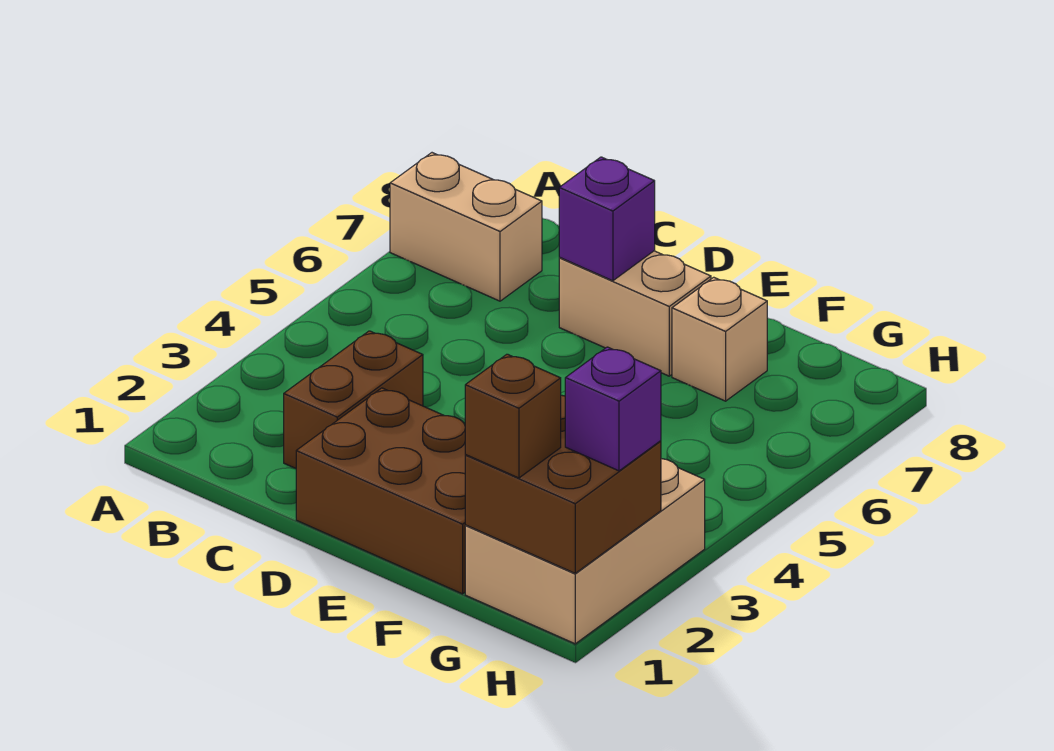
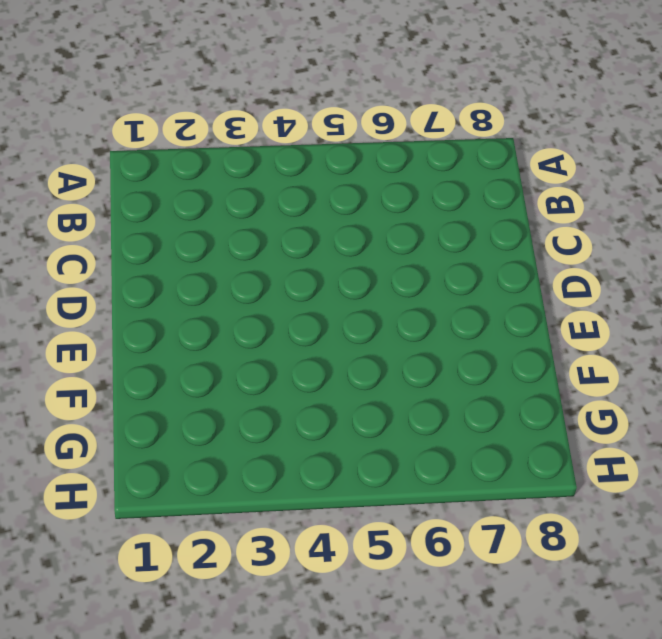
none -> tan brick A7:B7 level 1
none -> brown brick C2:C3 level 1

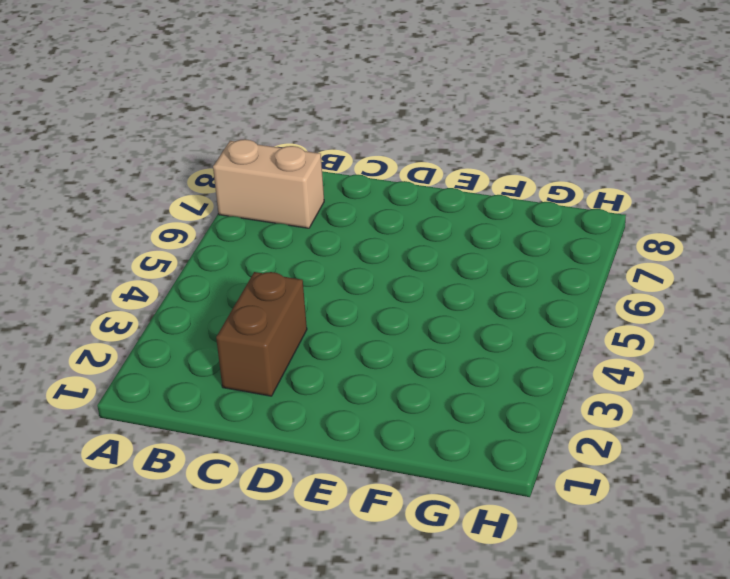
none -> brown brick D1:F2 level 1
none -> tan brick D7:E7 level 1

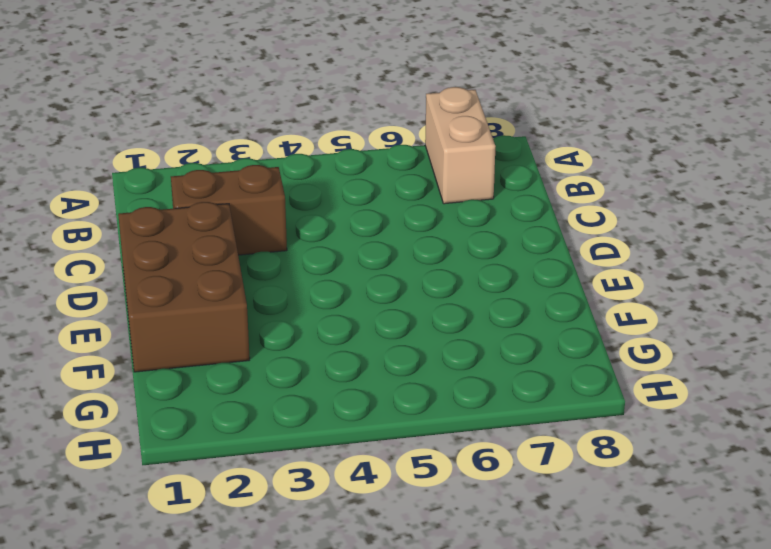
none -> tan brick D7:E7 level 1
none -> tan brick F7 level 1

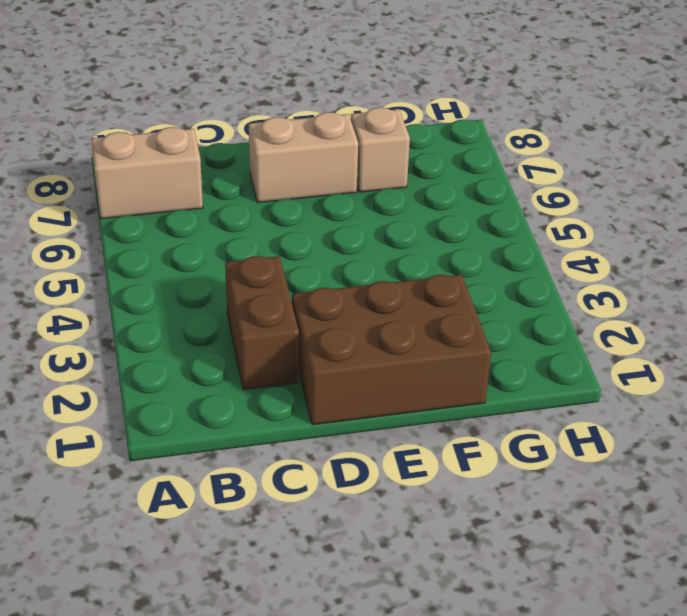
none -> tan brick G1:H3 level 1
none -> purple brick D7 level 2

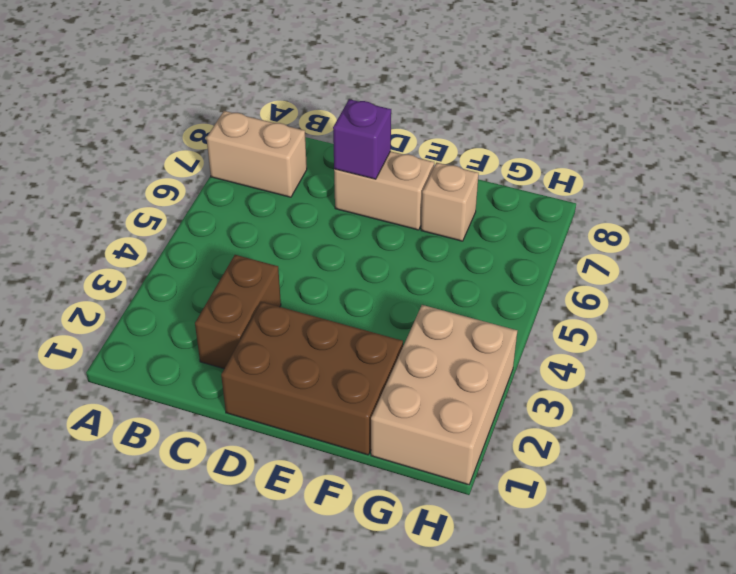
none -> brown brick G1:H2 level 2
none -> brown brick G1 level 3

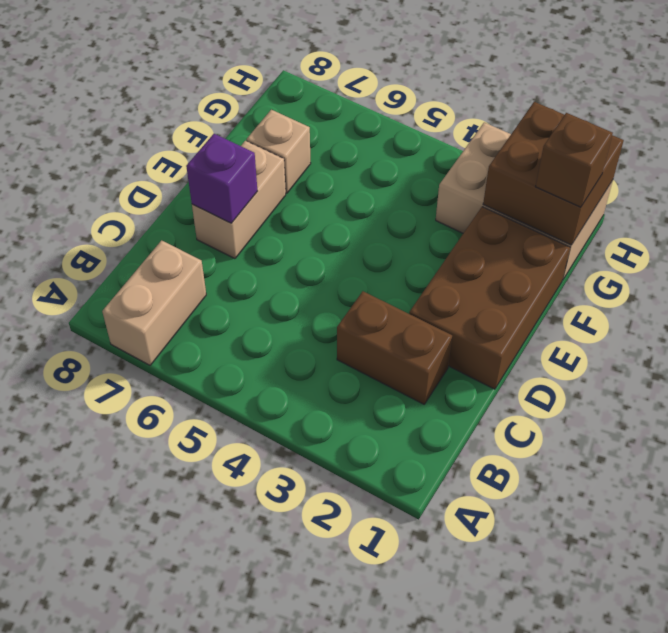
none -> purple brick H2 level 3

